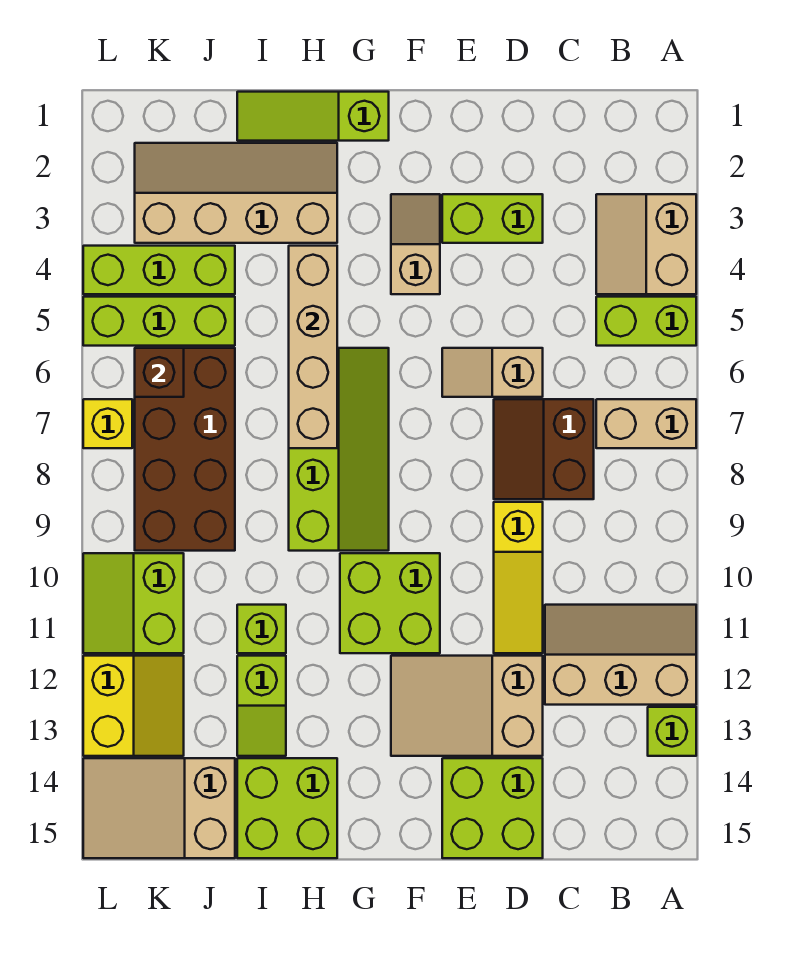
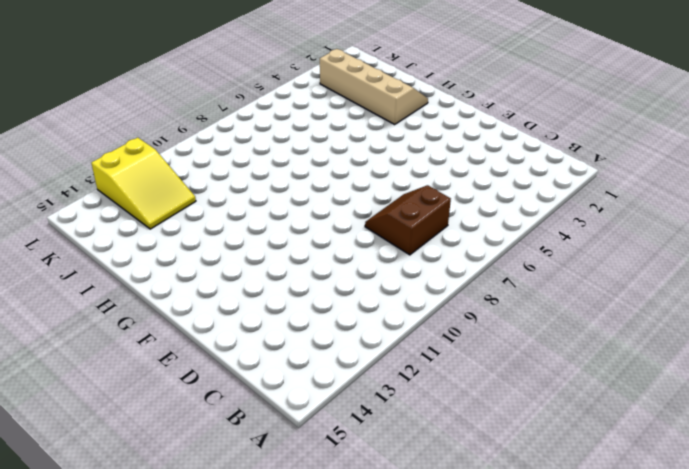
yellow slope J12:L13 level 1 top L -> yellow slope K12:L13 level 1 top L
none -> tan slope A3:B4 level 1 top A
none -> lime brick A5:B5 level 1
none -> tan brick A7:B7 level 1

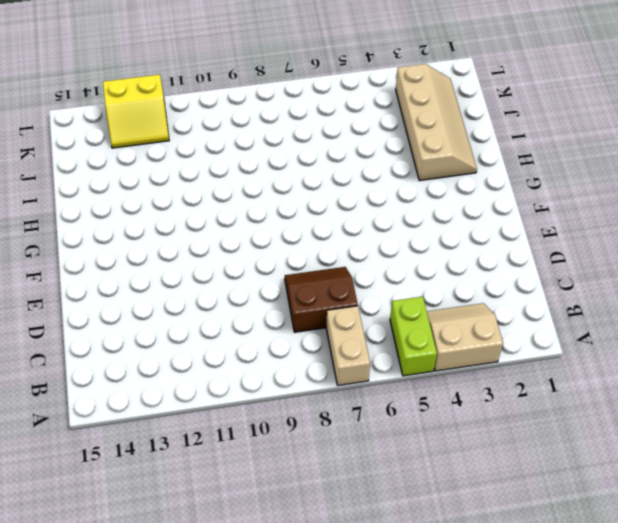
none -> tan slope A11:C12 level 1 top 12
none -> lime brick A13 level 1
none -> lime brick D3:E3 level 1

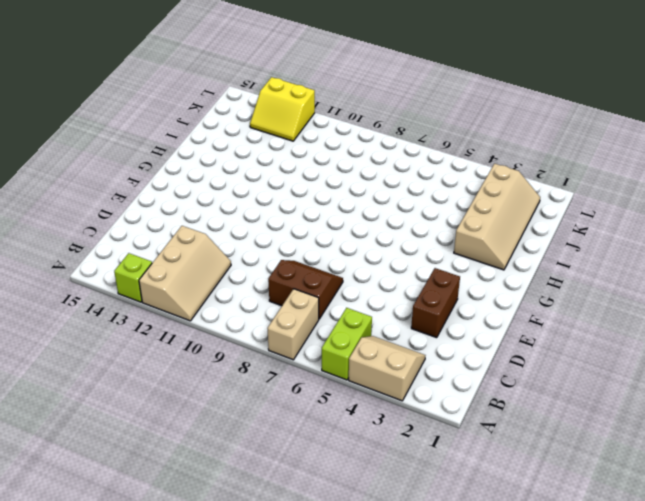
brown brick D3:E3 level 1 -> lime brick D3:E3 level 1
none -> tan slope D6:E6 level 1 top D
none -> yellow slope D9:D11 level 1 top 9
none -> tan slope D12:F13 level 1 top D

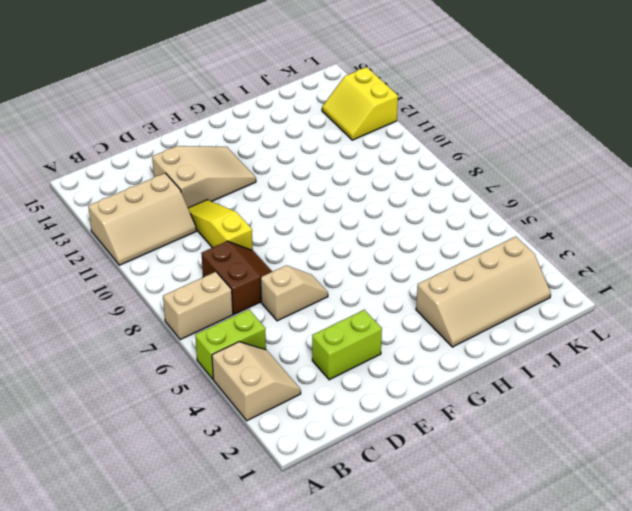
none -> lime brick A13 level 1
none -> lime brick D14:E15 level 1
none -> tan slope F3:F4 level 1 top 4

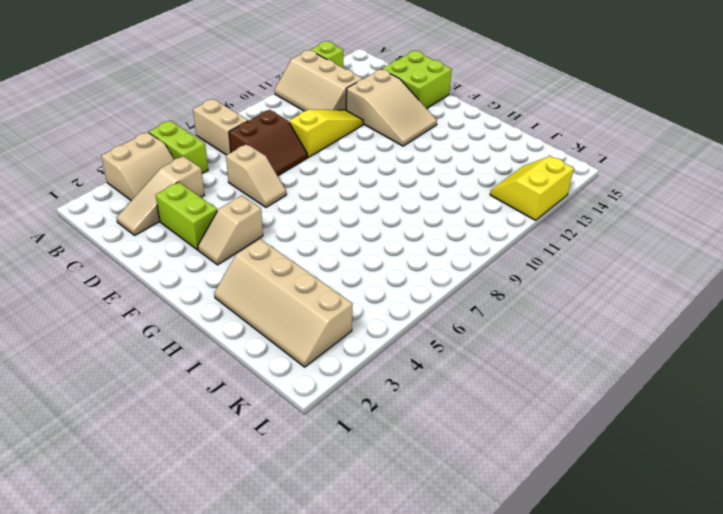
tan slope C2:C4 level 1 top 4 -> none
none -> lime brick F10:G11 level 1
none -> lime slope G1:I1 level 1 top G
none -> lime slope G6:H9 level 1 top H

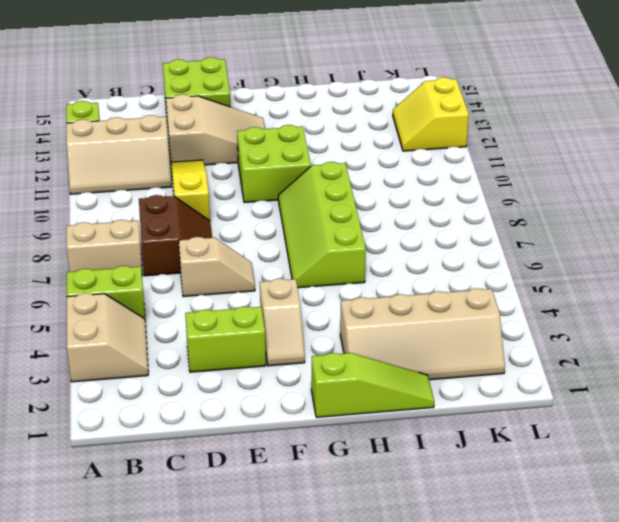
none -> lime brick H14:I15 level 1
none -> lime brick I11 level 1
none -> lime slope I12:I13 level 1 top 12

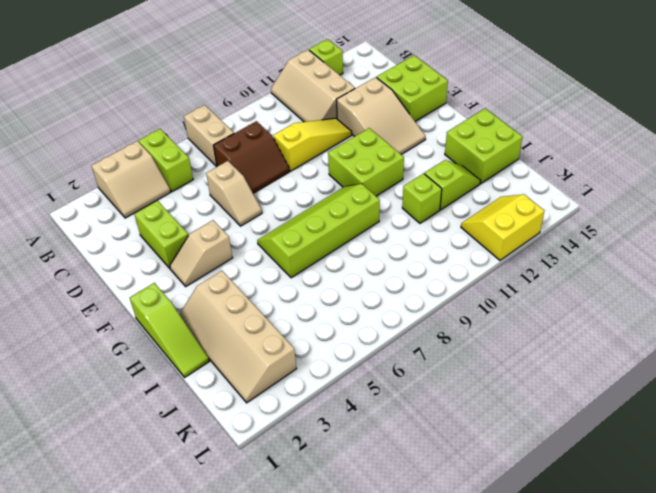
none -> lime brick J4:L4 level 1
none -> lime brick J5:L5 level 1
none -> brown brick J6:K9 level 1

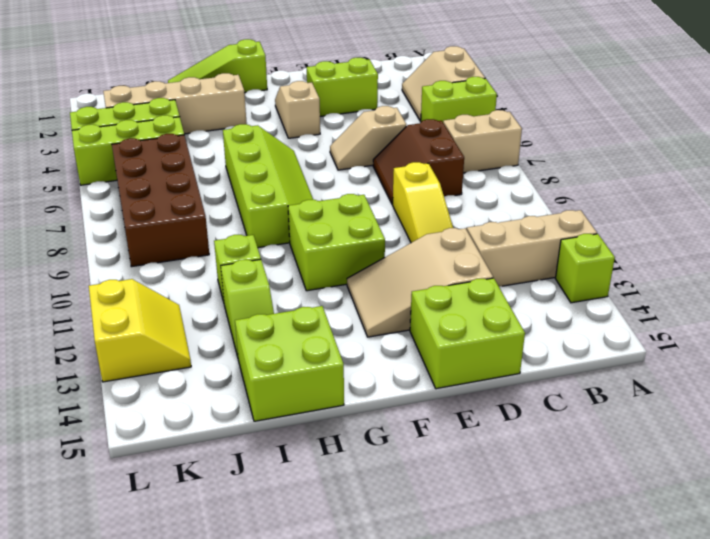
none -> tan slope J14:L15 level 1 top J
none -> lime slope K10:L11 level 1 top K
none -> yellow brick L7 level 1

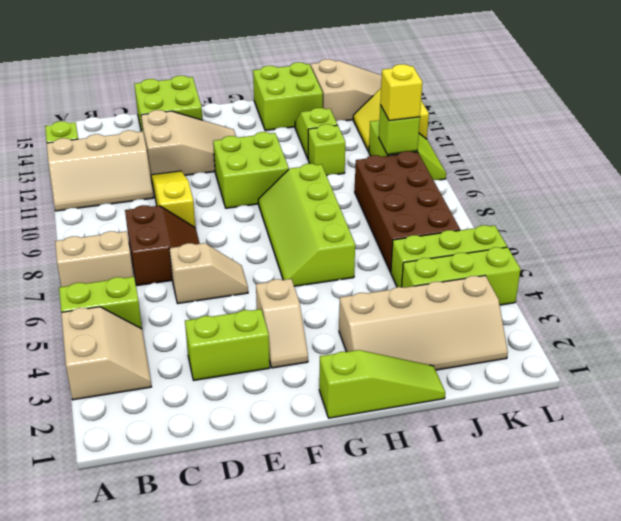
lime brick K10 level 2 -> none
yellow brick K10 level 3 -> yellow brick L7 level 1
none -> tan brick H4:H7 level 2
none -> brown brick K6 level 2

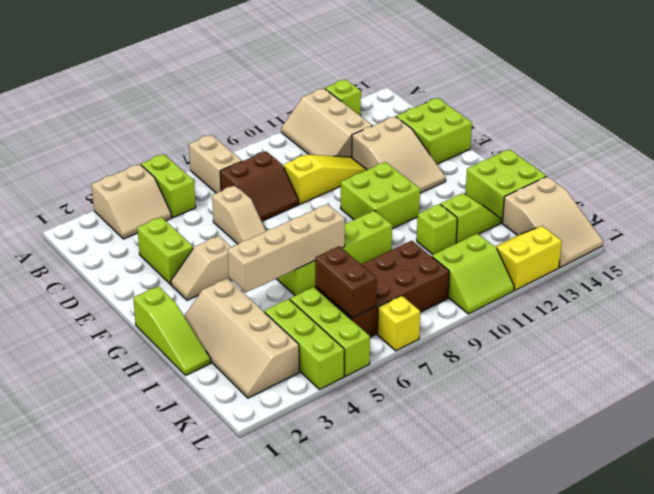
brown brick J6:K6 level 2 -> brown brick K6 level 2

